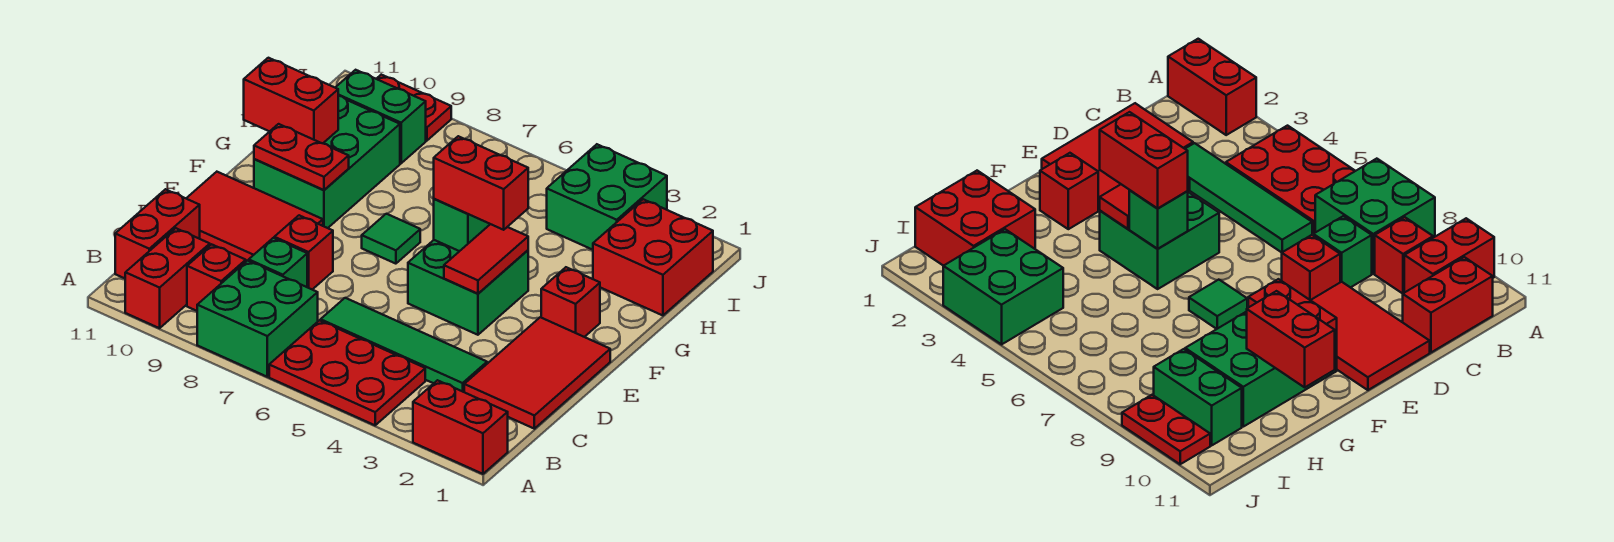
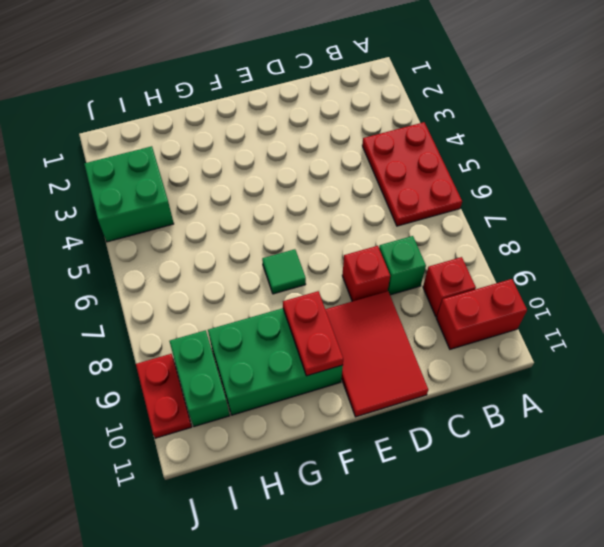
none -> red brick A1:A2 level 1
none -> green brick A7:B8 level 1
none -> red brick B11:C11 level 1

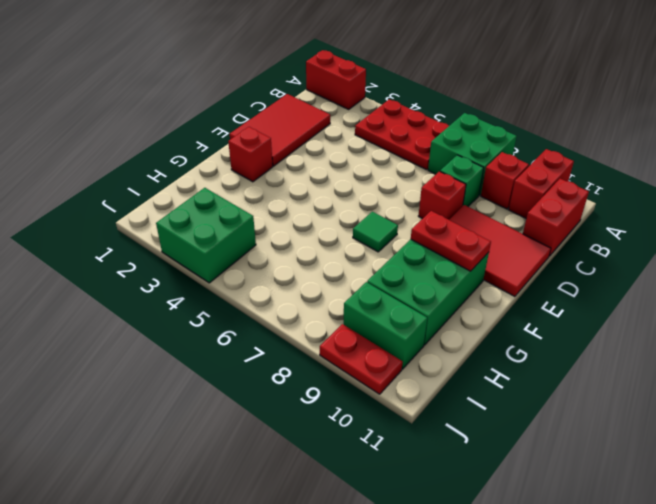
none -> green tile C3:C6 level 1
none -> green brick E4:F5 level 1
none -> red brick H1:I2 level 1

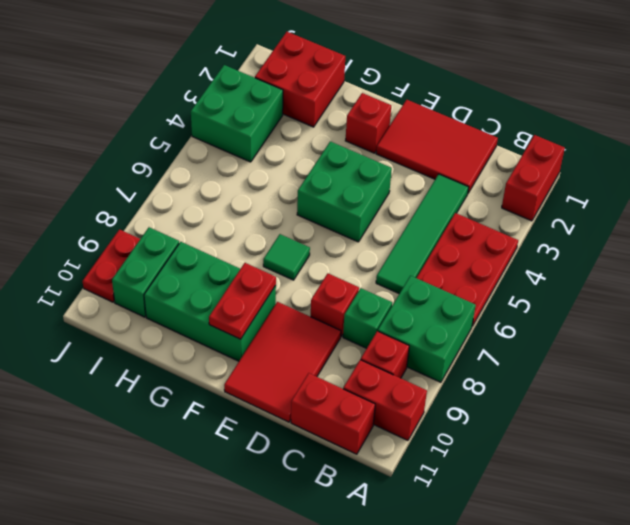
none -> red tile E4:F4 level 2
none -> green brick F5 level 2
none -> red brick G10:G11 level 2

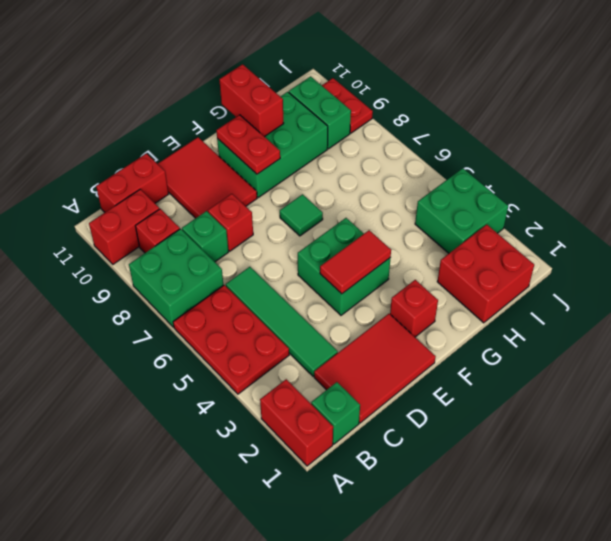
green brick B1 level 1 -> green brick F5 level 2
none -> red brick F4:F5 level 3

